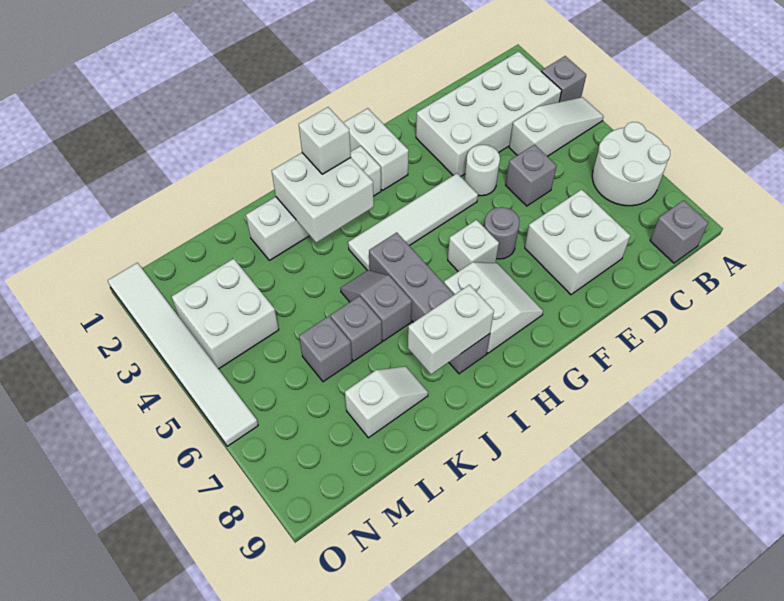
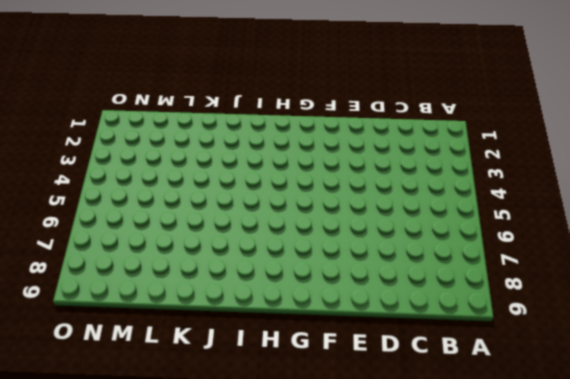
none -> grey brick A3 level 1
none -> white slope A4:C4 level 1 top C
none -> white round brick A6:B7 level 1

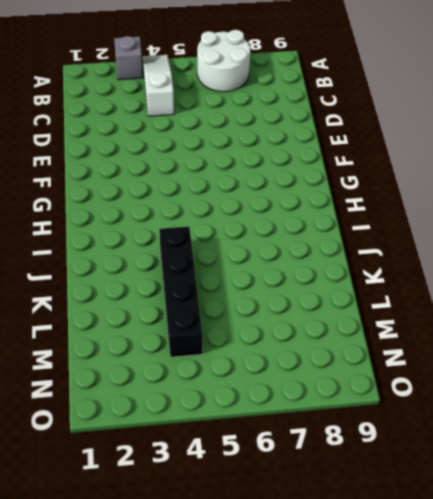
black brick J4:M4 level 1 -> white brick M3:N4 level 1
none -> white brick B2:E3 level 1
none -> grey brick B9 level 1
none -> grey brick D5 level 1

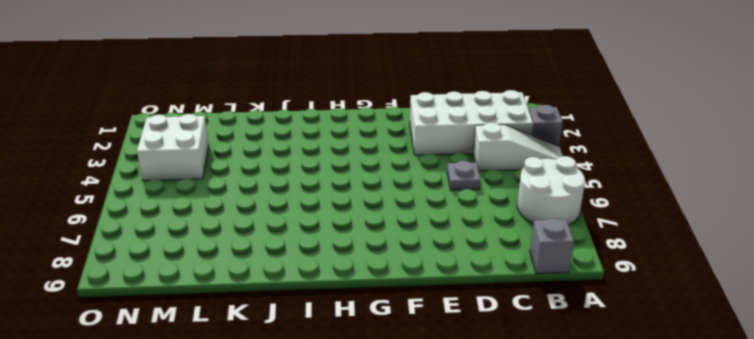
grey plate D5 level 1 -> grey brick D5 level 1
none -> white brick D7:E8 level 1
none -> white round brick E4 level 1
none -> white tile F4:I4 level 1

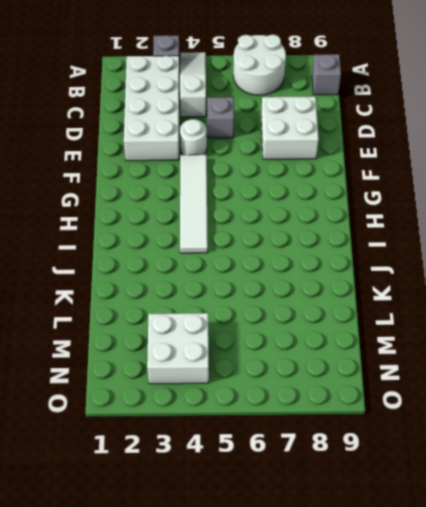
none -> grey round brick F6 level 1
none -> white brick G1:G2 level 1
none -> white brick G6 level 1

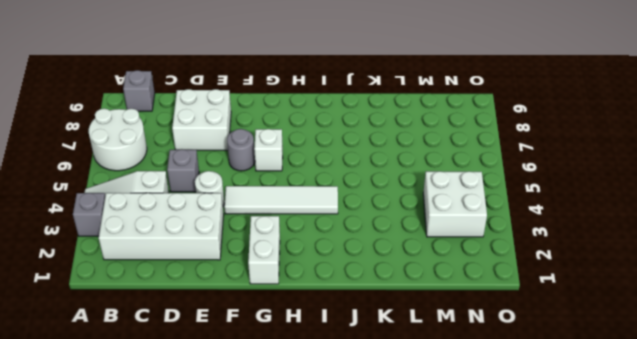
none -> white slope G7:H8 level 1 top H
none -> white brick H2:K2 level 1
none -> grey brick I5:I8 level 1

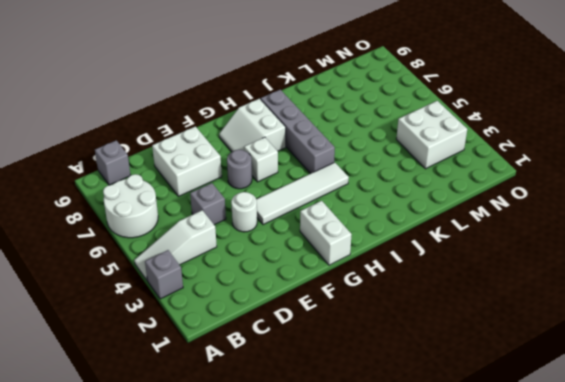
none -> white brick B2:E3 level 1
none -> white brick H2:K2 level 1
none -> grey slope J5:J6 level 1 top 6

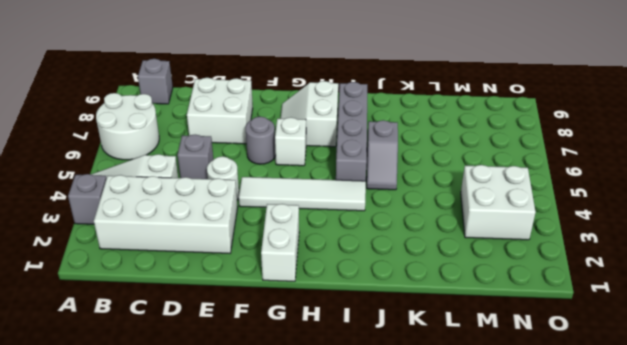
none -> white brick H2:K2 level 1
none -> grey brick K6 level 1
none -> white slope K8:L8 level 1 top L

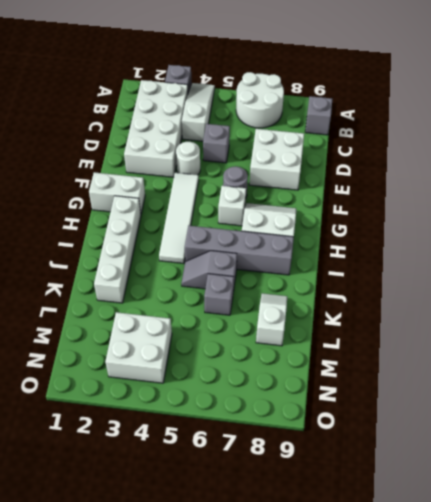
none -> grey brick L6 level 1
none -> white tile O1:O6 level 1
none -> white brick I2:J3 level 2

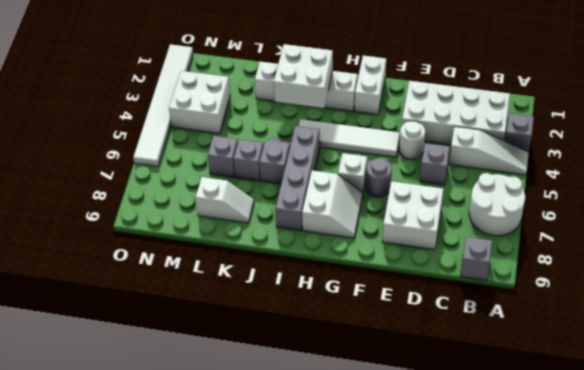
none -> white brick I8:J8 level 2
none -> white brick I2 level 3

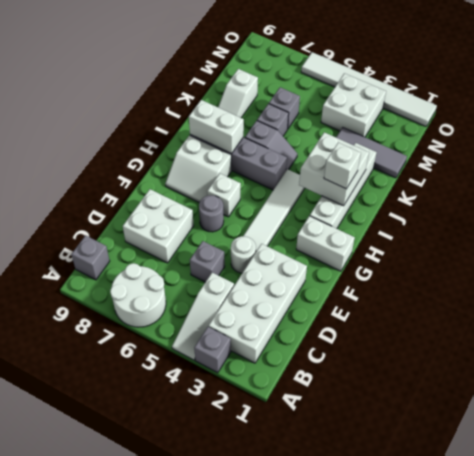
white brick I7:I8 level 2 -> white brick I8:J8 level 2
grey tile L1:L3 level 1 -> none

